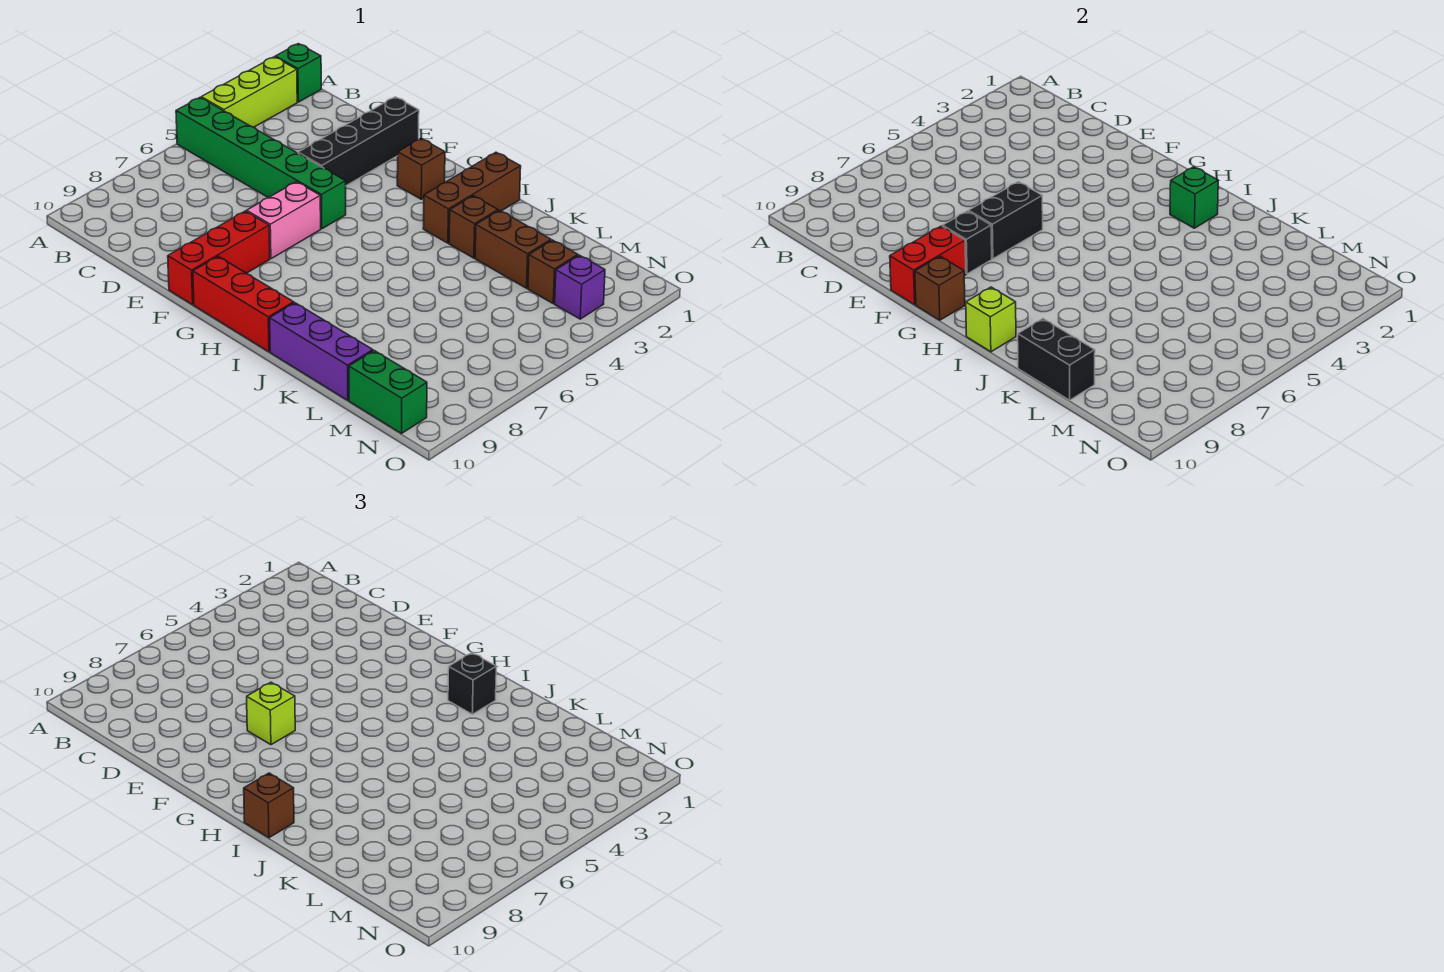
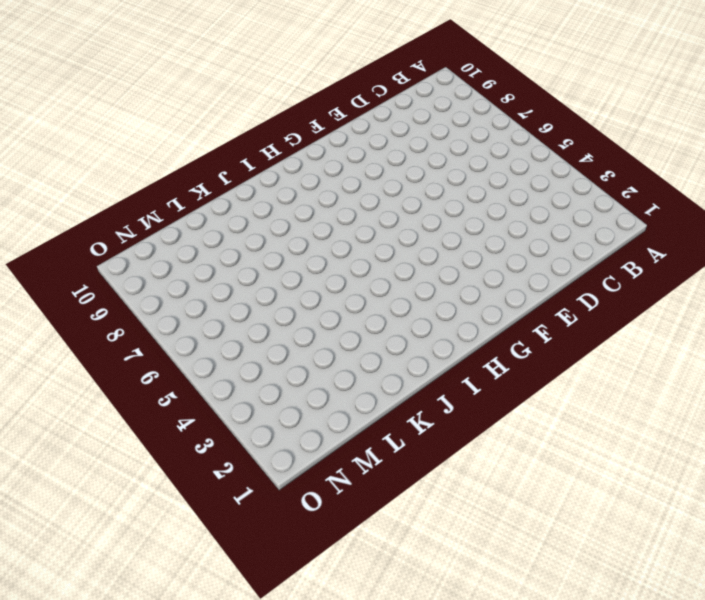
none -> green brick A1 level 1
none -> lime brick A2:A4 level 1
none -> green brick A5:F5 level 1

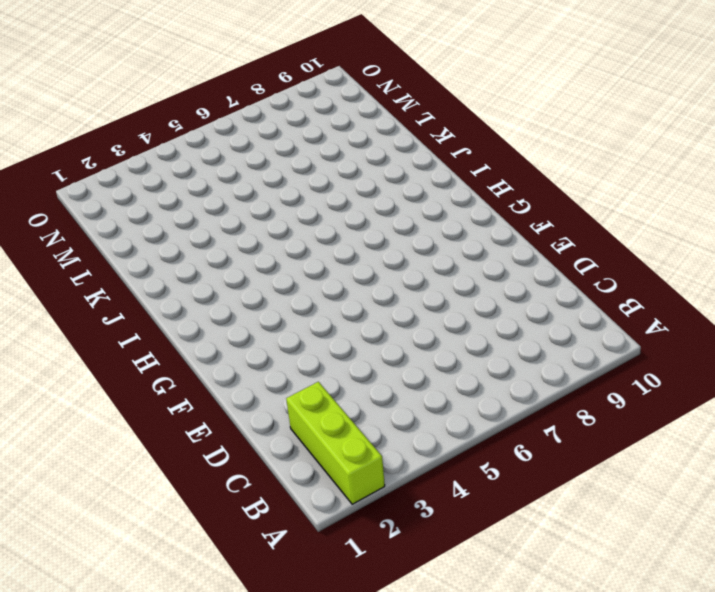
lime brick A2:C2 level 1 -> lime brick A2:A4 level 1
none -> green brick A1 level 1
none -> green brick A5:F5 level 1
none -> black brick E1:E4 level 1

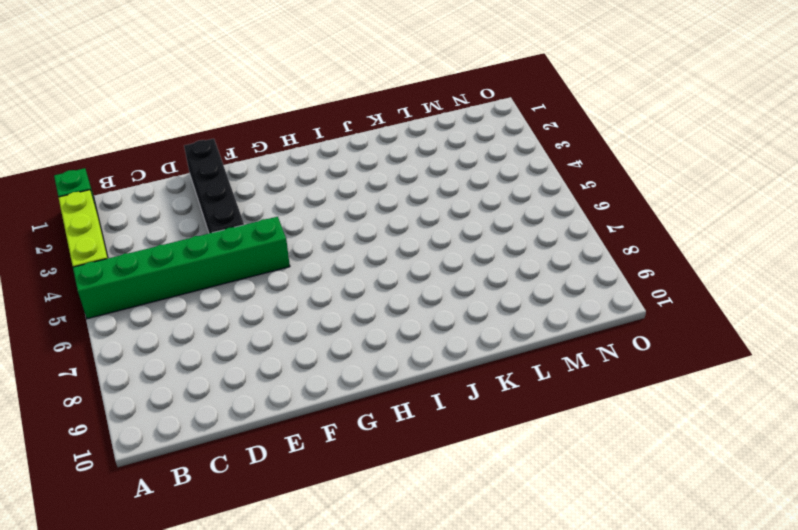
none -> pink brick F6:F7 level 1
none -> red brick F8:F10 level 1
none -> brown brick G2 level 1

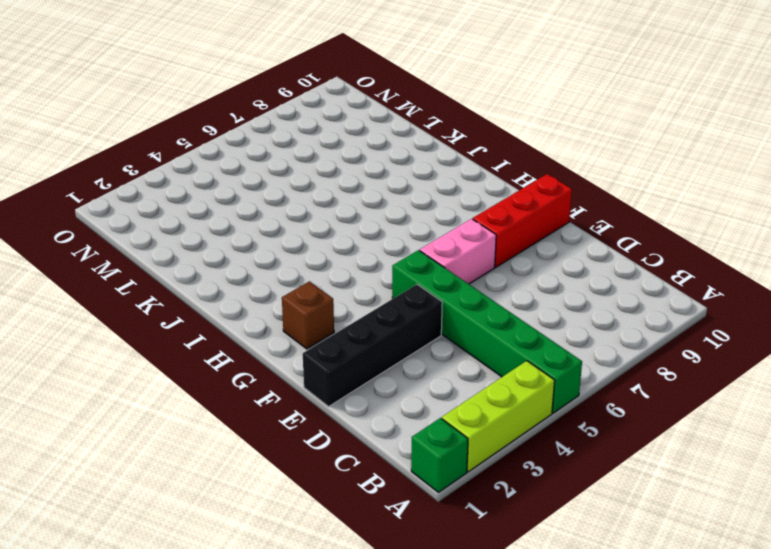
none -> red brick G10:I10 level 1
none -> brown brick I1:I3 level 1
none -> brown brick J3 level 1

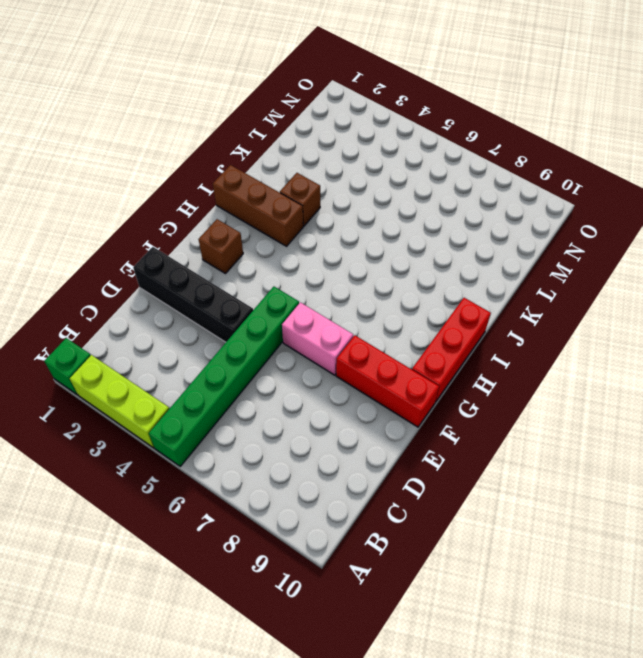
none -> purple brick J10:L10 level 1
none -> brown brick K3:L3 level 1
none -> brown brick M3 level 1

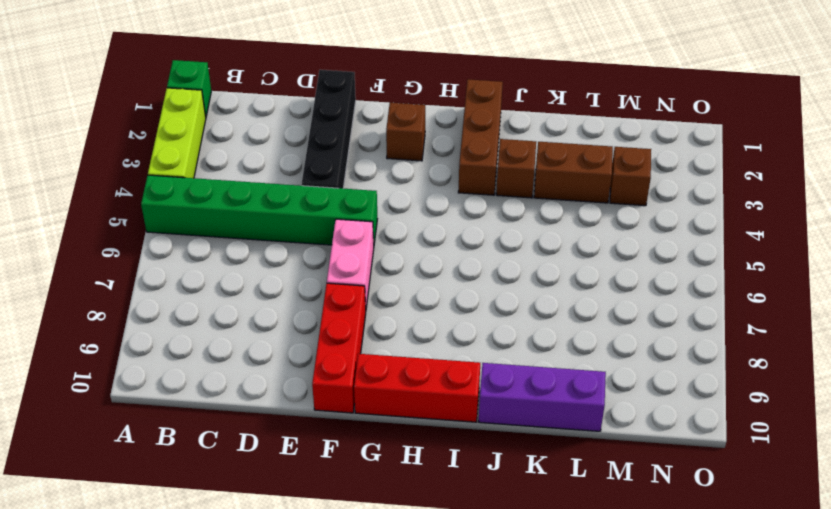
none -> green brick M10:N10 level 1
none -> purple brick N3 level 1
none -> black brick F6:F7 level 2

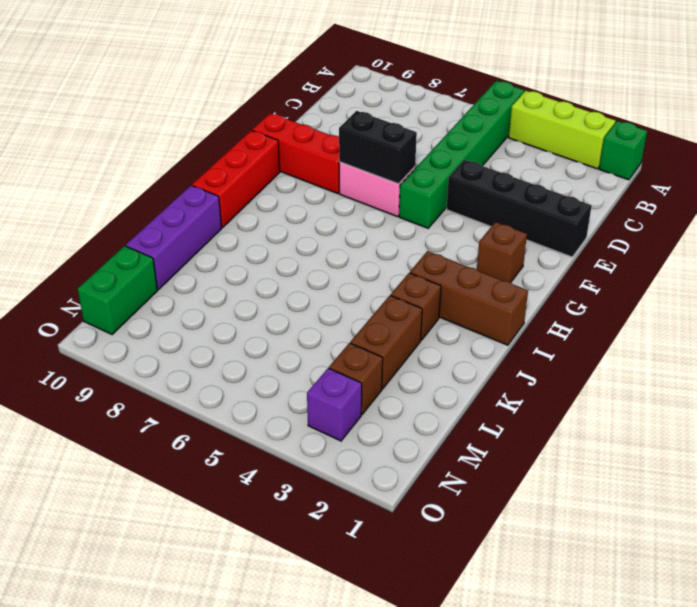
none -> black brick F8 level 2
none -> red brick F9:F10 level 2
none -> brown brick G10 level 2

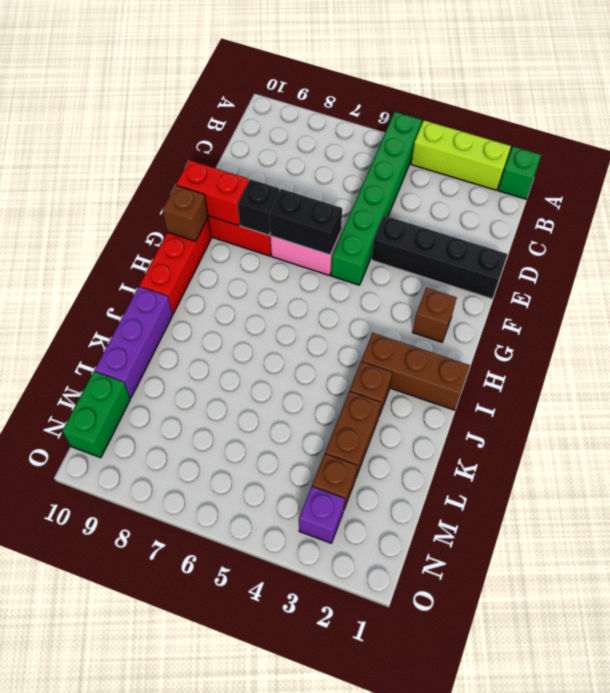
none -> green brick I2 level 2
none -> lime brick I10 level 2
none -> black brick K10:L10 level 2

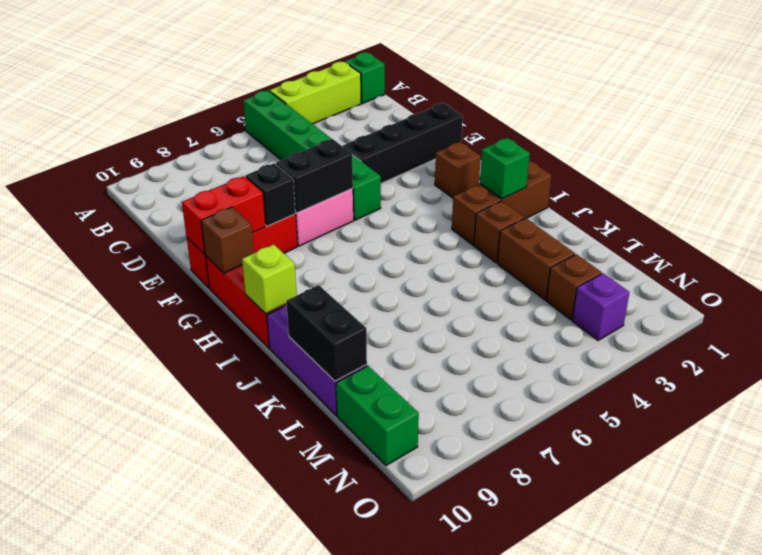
none -> lime brick F7 level 3
none -> black brick I2 level 3
none -> brown brick I10 level 3

